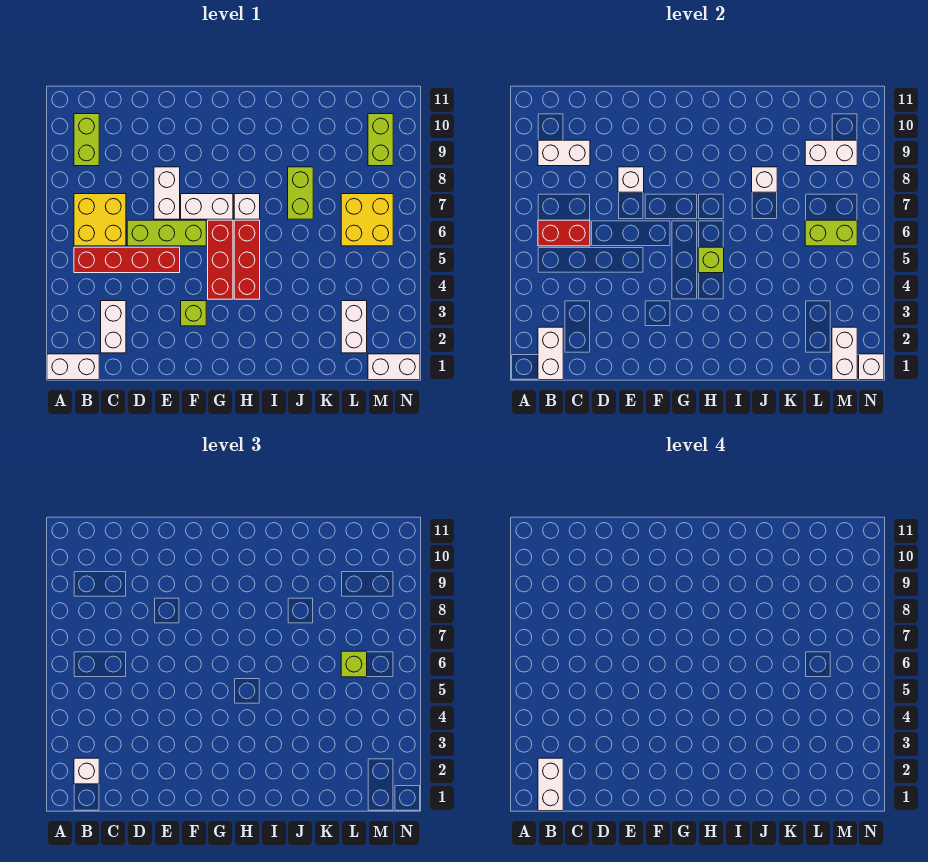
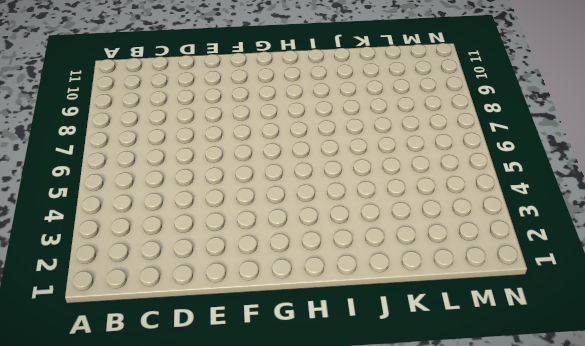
none -> white brick A1:B1 level 1
none -> red brick B5:E5 level 1
none -> yellow brick B6:C7 level 1
none -> lime brick B9:B10 level 1

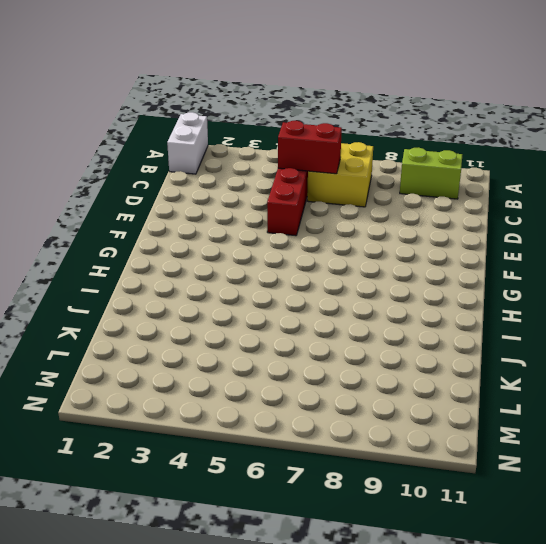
red brick C5:C6 level 2 -> red brick B6:C6 level 2
none -> white brick C2:C3 level 1
none -> lime brick D6:F6 level 1
none -> white brick E7:E8 level 1
none -> lime brick F3 level 1

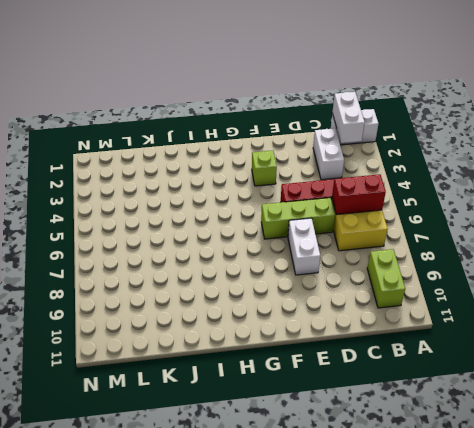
none -> white brick F7:G7 level 1
none -> red brick G4:G6 level 1
none -> red brick H4:H6 level 1
none -> white brick H7 level 1

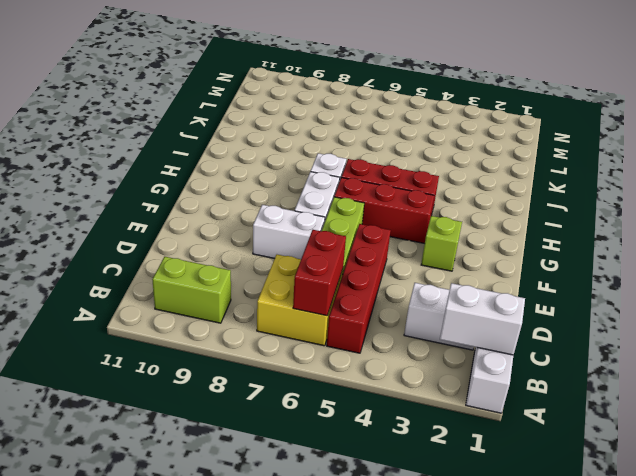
none -> lime brick J7:J8 level 1
none -> white brick L2:L3 level 1
none -> yellow brick L6:M7 level 1
none -> white brick M1:N1 level 1

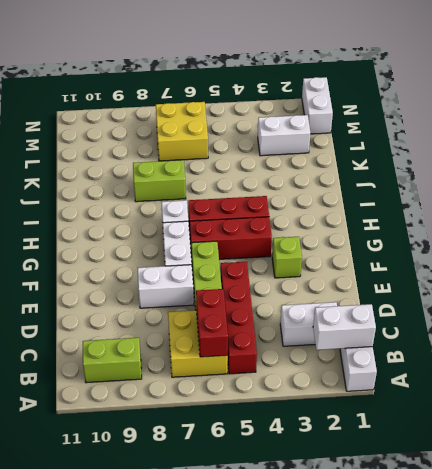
none -> lime brick M9:M10 level 1
none -> white brick B9:C9 level 2
none -> white brick E8 level 2
none -> lime brick H5 level 2

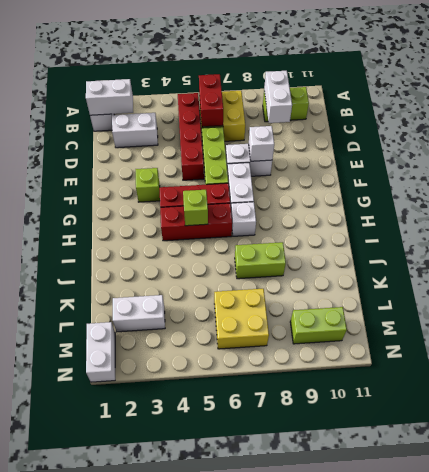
none -> white brick J8 level 2
none -> lime brick L6:M6 level 2
none -> white brick L9:M9 level 2
none -> white brick M1:M2 level 2

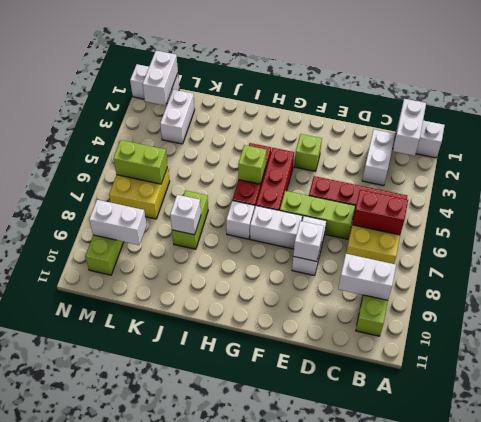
none -> white brick N1 level 2
none -> white brick B2 level 3
none -> lime brick L6 level 3
none -> white brick B1:B2 level 4

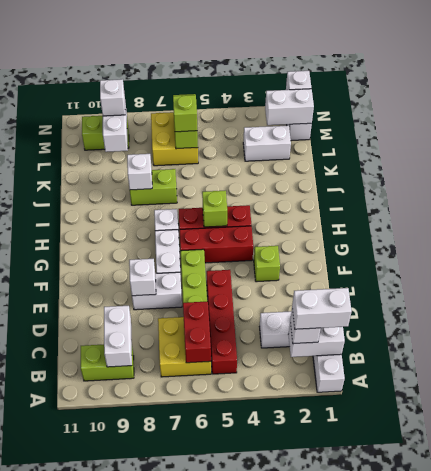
white brick M9 level 3 -> none

